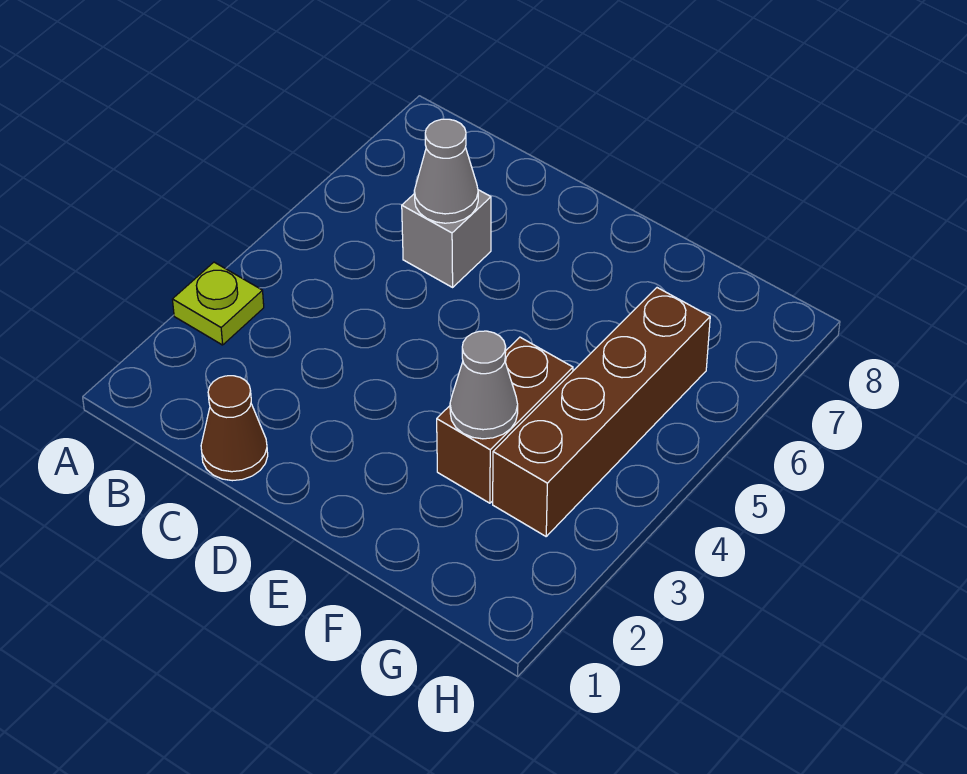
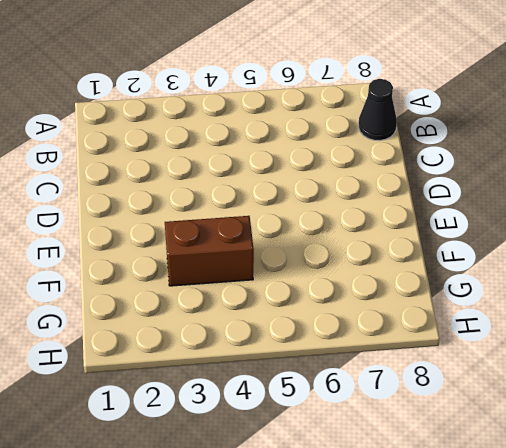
black cone B8 level 1 -> none
none -> lime plate A3 level 1
none -> brown cone C1 level 1

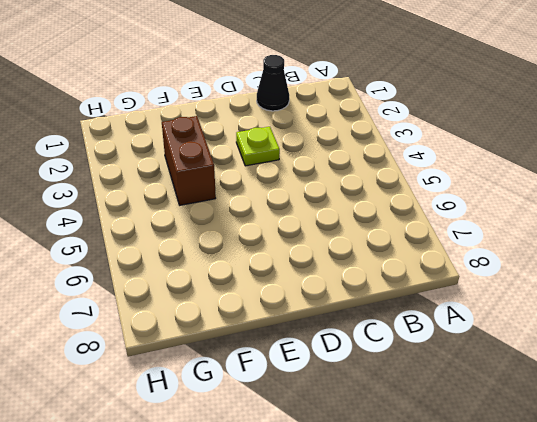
black cone C1 level 1 -> brown cone C1 level 1
lime plate D3 level 1 -> lime plate A3 level 1
none -> grey brick C6 level 1
none -> brown brick G3:G6 level 1

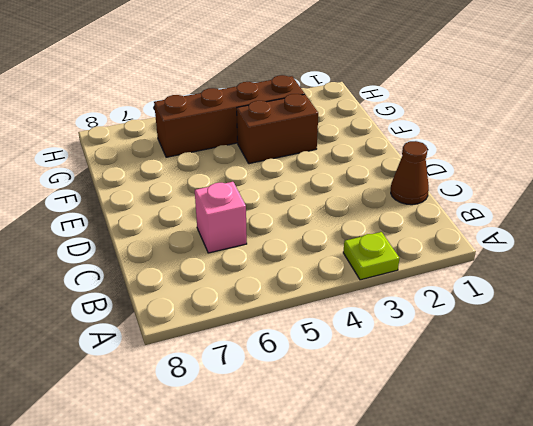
pink brick C6 level 1 -> grey brick C6 level 1
none -> grey cone C6 level 2
none -> grey cone F3 level 2

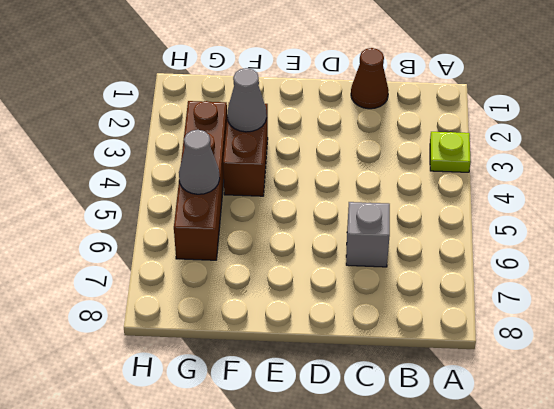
grey cone G5 level 2 -> grey cone C6 level 2

